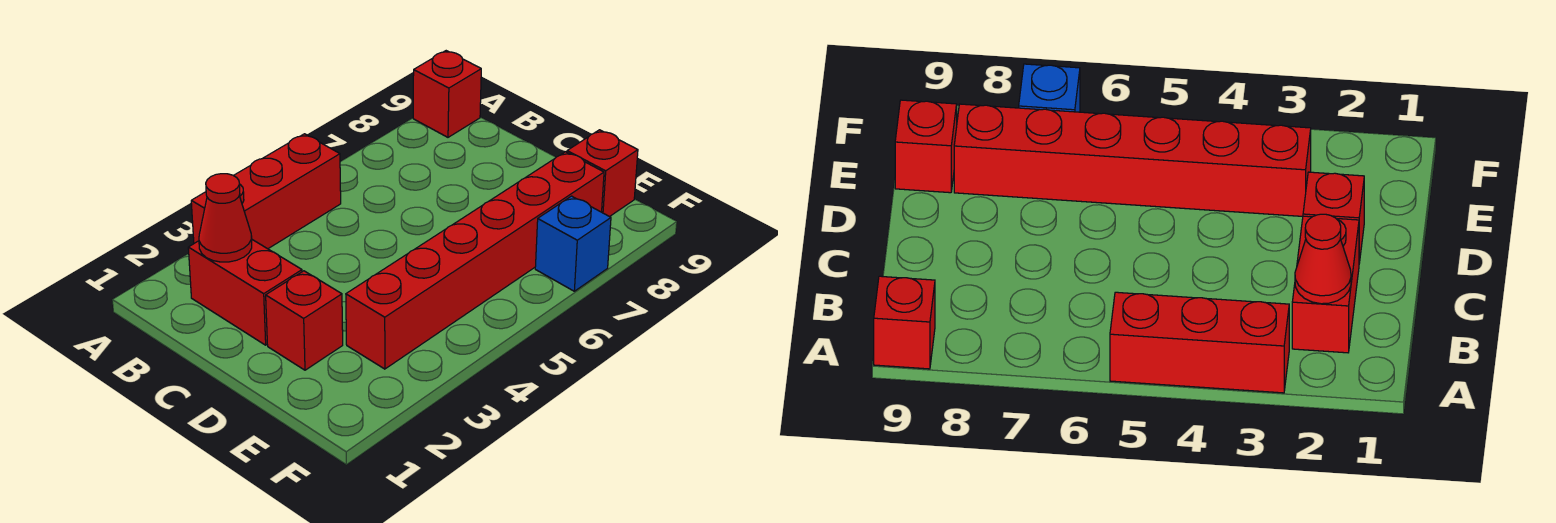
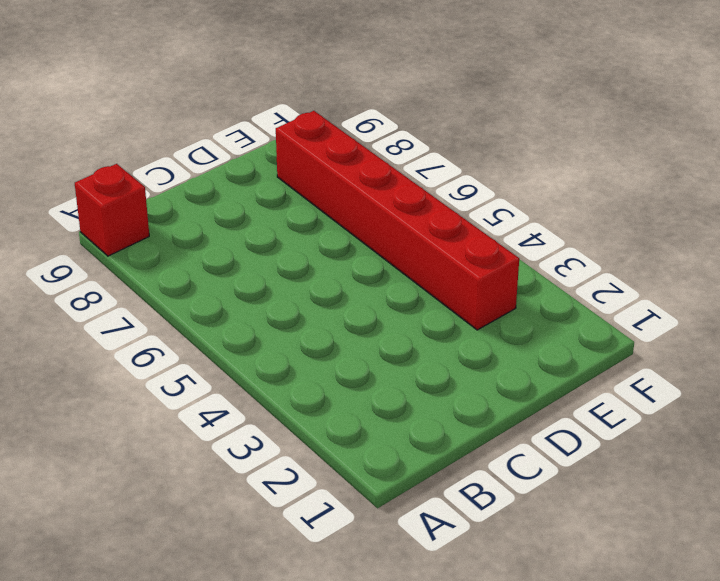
none -> red brick A3:A5 level 1
none -> red brick B2:C2 level 1

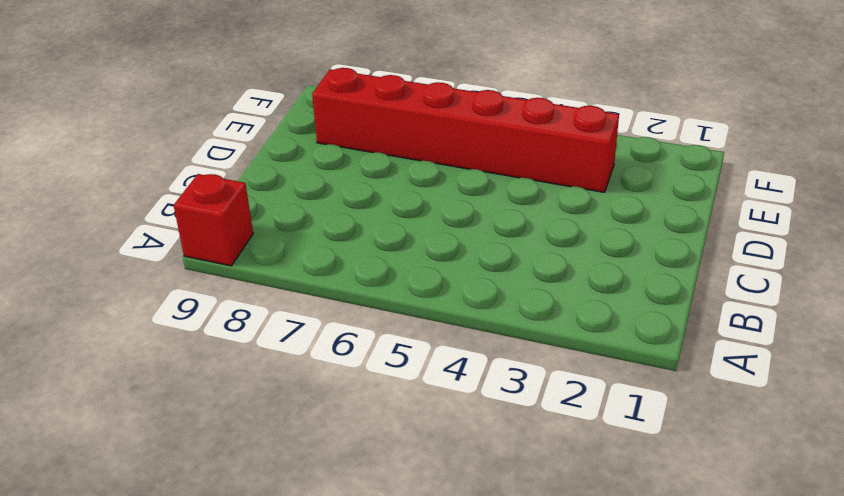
none -> red brick A3:A5 level 1
none -> red brick B2:C2 level 1

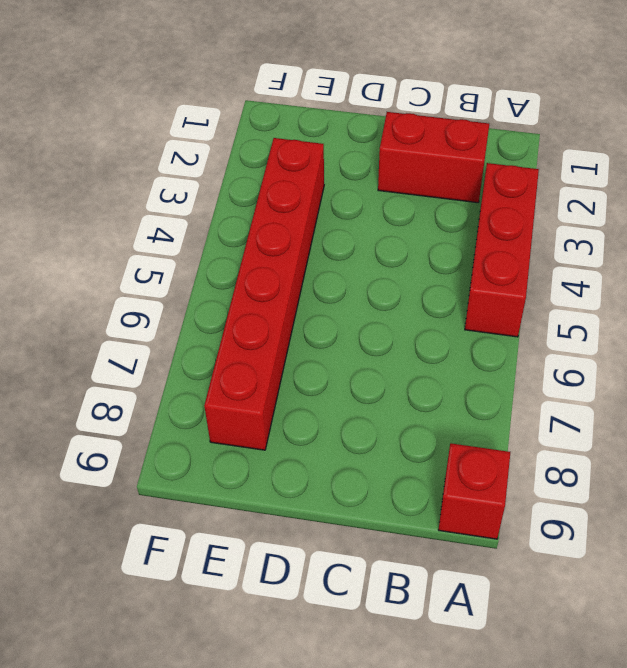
none -> red brick D2 level 1
none -> red brick E9 level 1

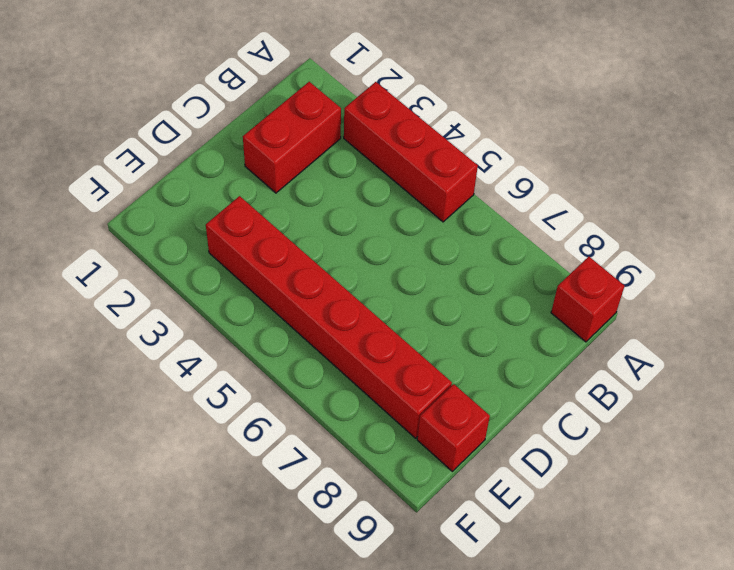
none -> red brick D2 level 1
none -> blue brick F7 level 1

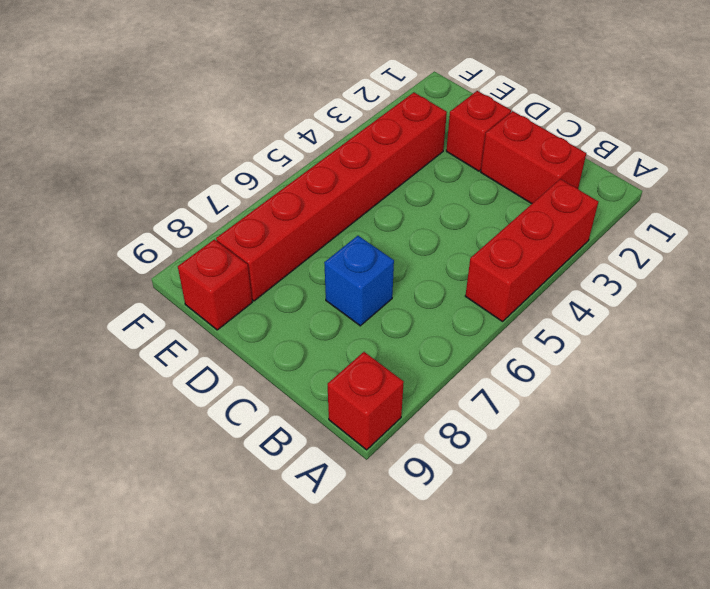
blue brick C7 level 1 -> blue brick F7 level 1
none -> red cone B2 level 2

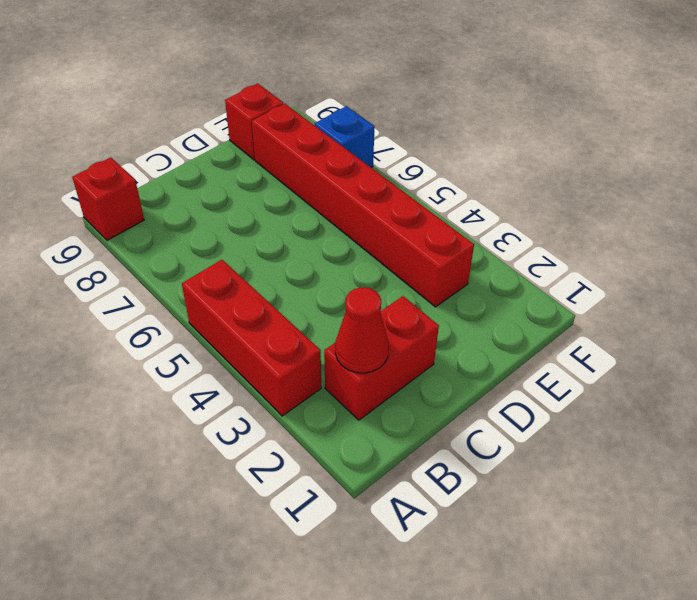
none -> red brick D2 level 1

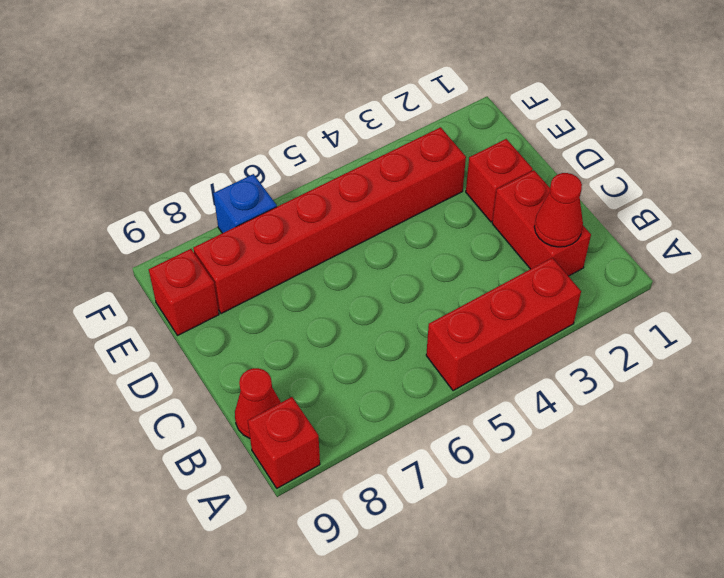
red cone B9 level 1 -> none

